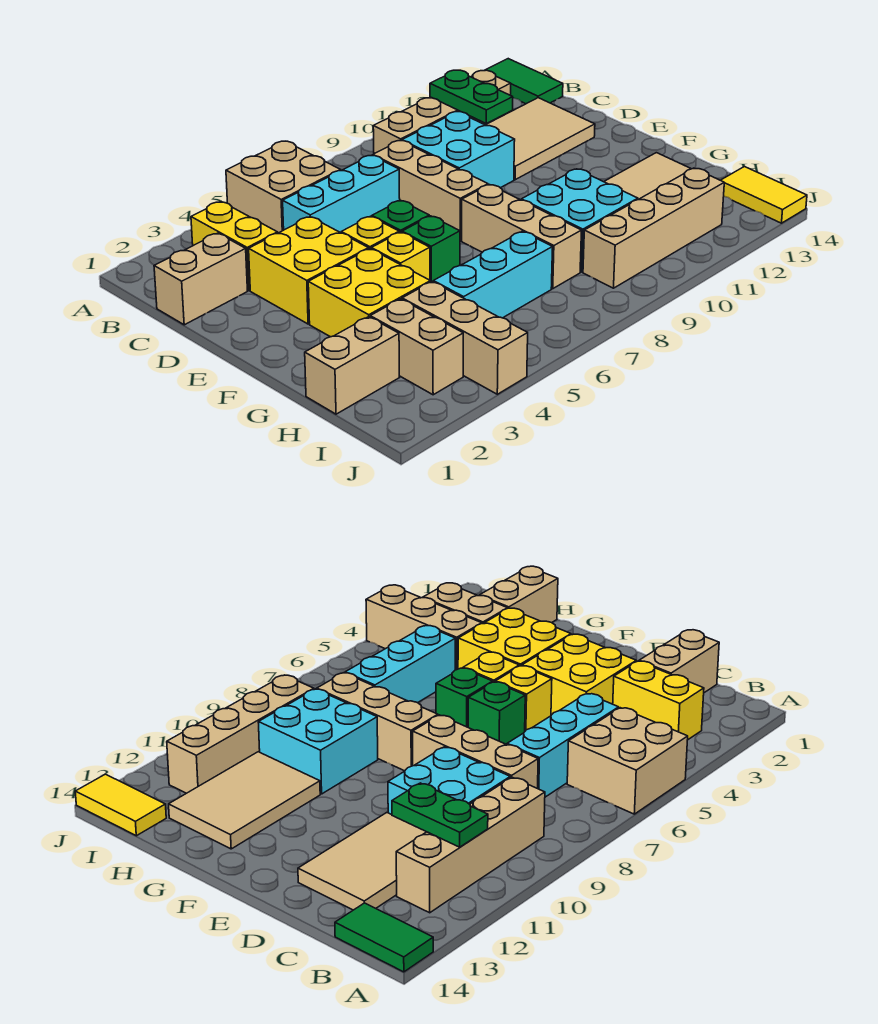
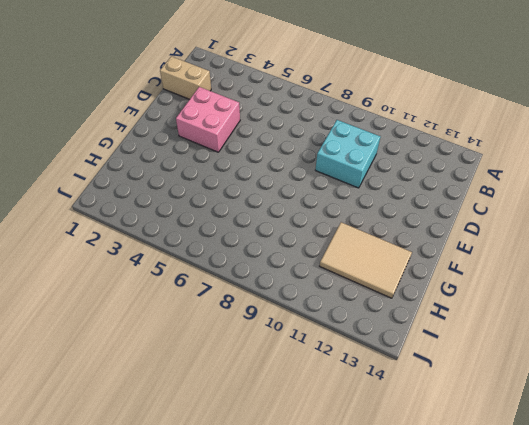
pink brick D3:E4 level 1 -> yellow brick D3:E4 level 1
none -> tan brick A5:B6 level 1
none -> green tile A14:B14 level 1
none -> yellow brick B3:C3 level 1

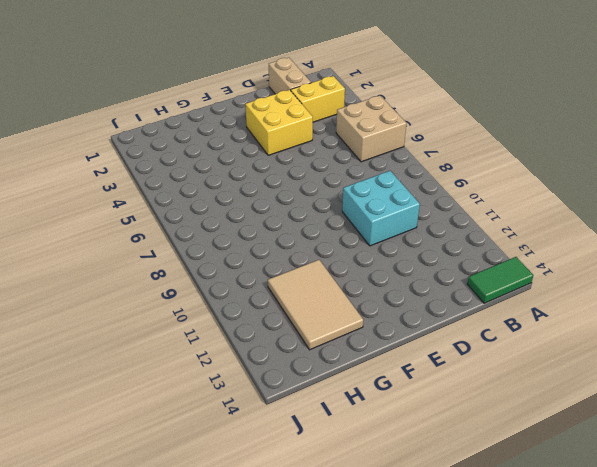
none -> tan brick B9:B12 level 1
none -> cyan brick C5:C7 level 1
none -> tan brick C8:E8 level 1

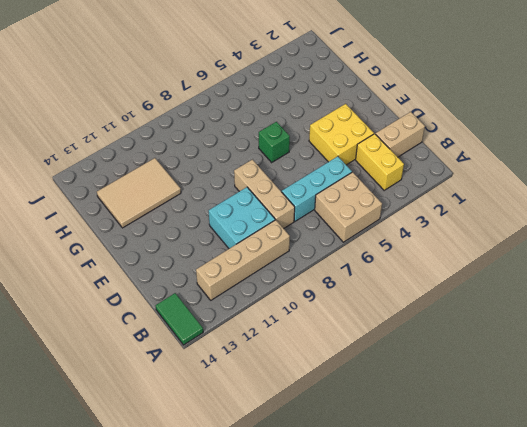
none -> tan tile C11:D13 level 1
none -> yellow brick E5 level 1
none -> green brick E6 level 1

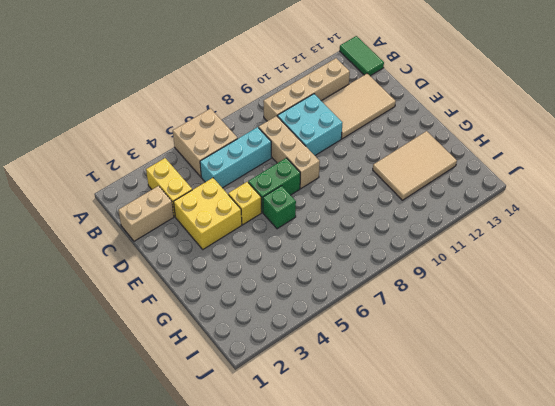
green brick E6:E7 level 1 -> green brick E6 level 1
none -> yellow brick F3:G4 level 1
none -> yellow brick F5 level 1
none -> tan brick F8:H8 level 1

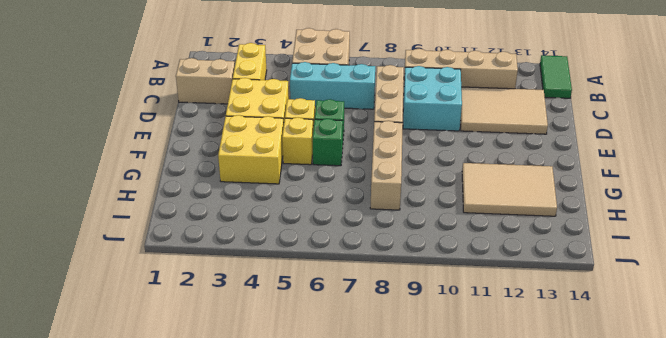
none -> cyan brick G9:H10 level 1
none -> tan brick H1:H2 level 1
none -> tan brick H3:I3 level 1

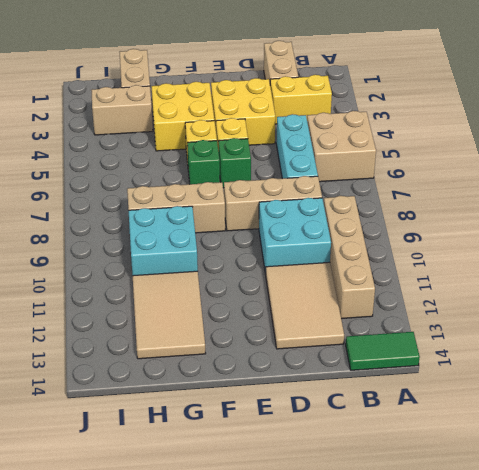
none -> tan brick H4:J4 level 1
none -> cyan brick H5:H7 level 1
none -> tan brick I9:I12 level 1

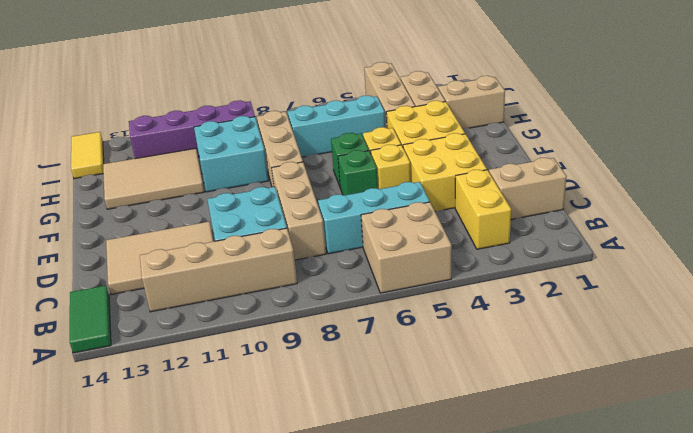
purple brick I9:I12 level 1 -> tan brick I9:I12 level 1
none -> green plate B11:C11 level 2

